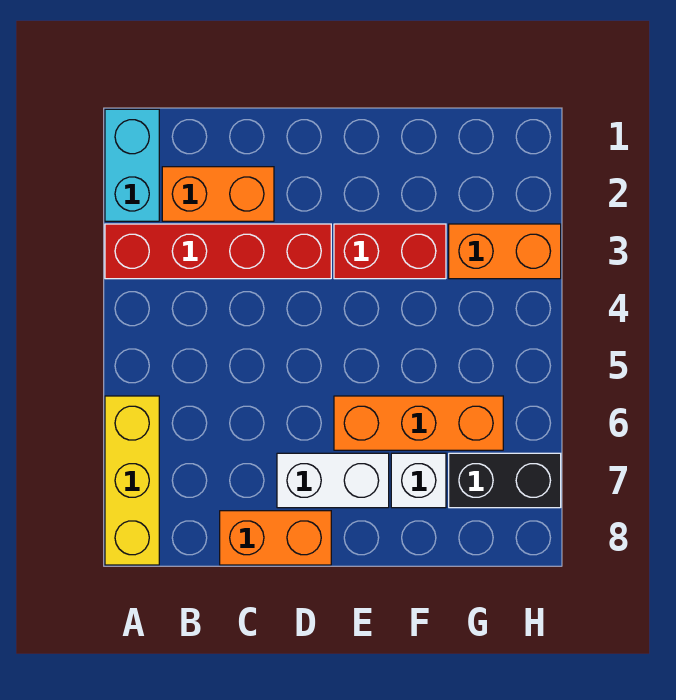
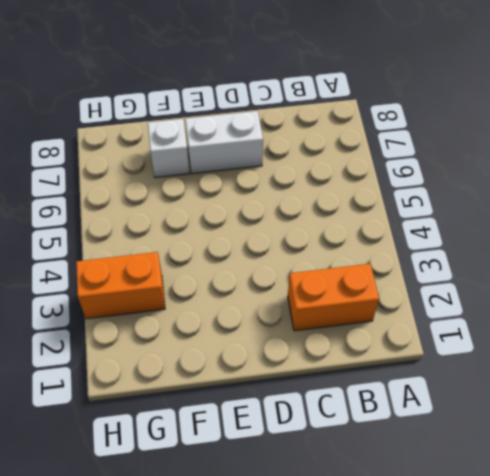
none -> cyan brick A1:A2 level 1
none -> red brick A3:D3 level 1

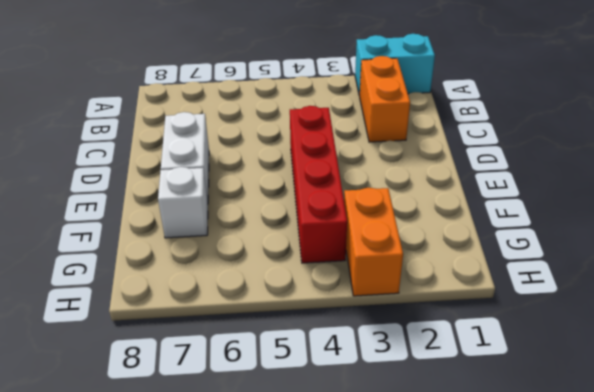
red brick D4:G4 level 1 -> red brick A3:D3 level 1
none -> yellow brick A6:A8 level 1
none -> orange brick C8:D8 level 1

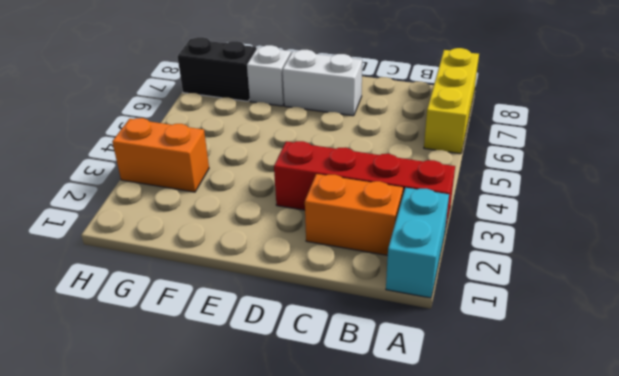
none -> orange brick C8:D8 level 1
none -> red brick E3:F3 level 1

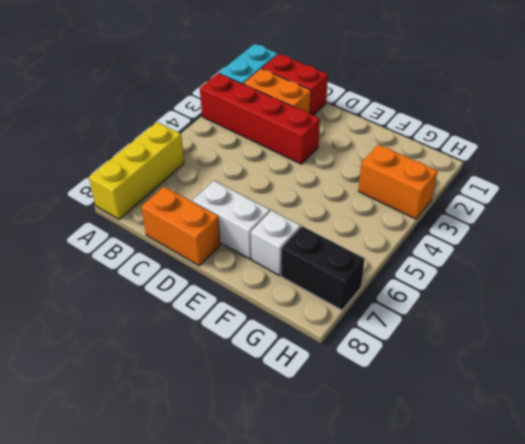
red brick B1:C1 level 1 -> red brick E3:F3 level 1
none -> orange brick E6:G6 level 1

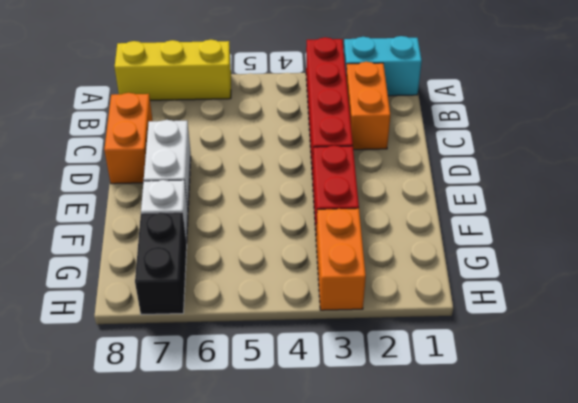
none -> orange brick E6:G6 level 1

